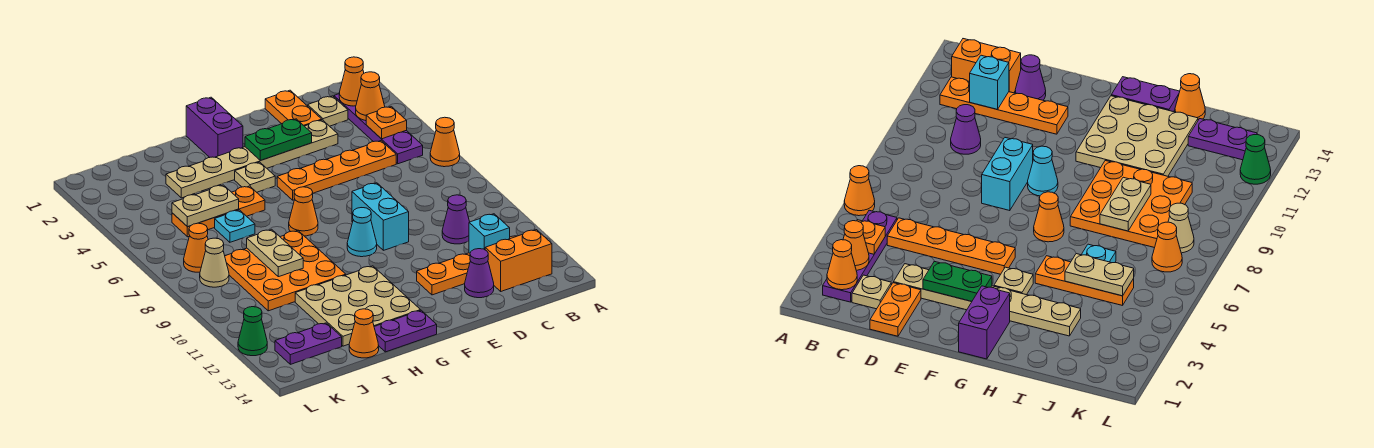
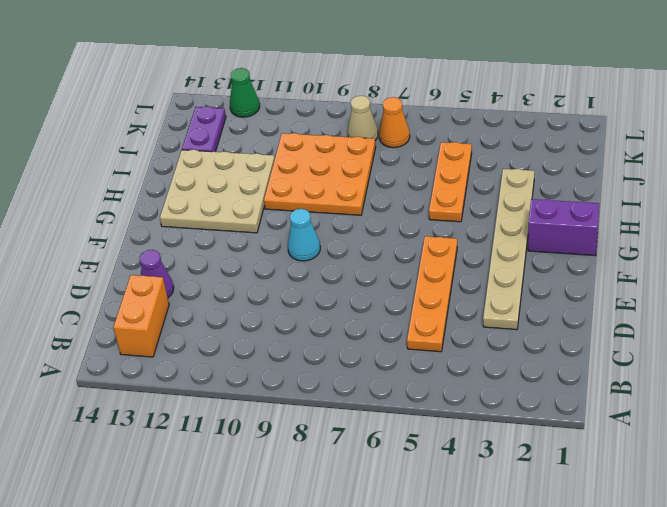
none -> orange cone A6 level 1
none -> purple plate B2:B5 level 1
none -> orange plate B12:E12 level 1
none -> tan plate C2 level 1

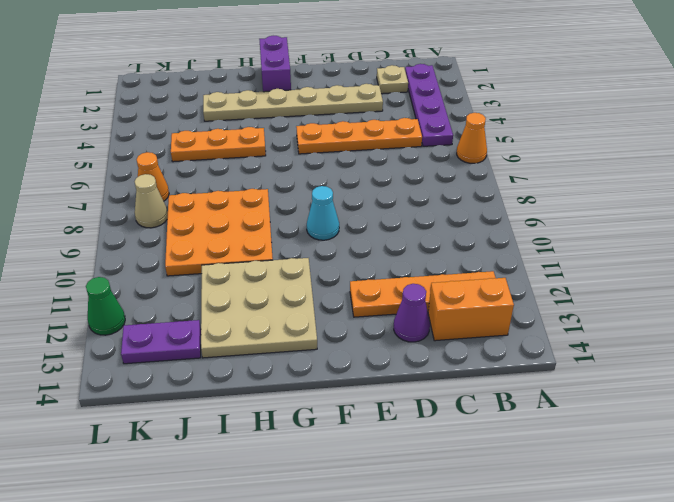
none -> purple cone C10 level 1
none -> orange plate D1:D2 level 1
none -> cyan brick E8:E9 level 1
none -> tan plate G4 level 1

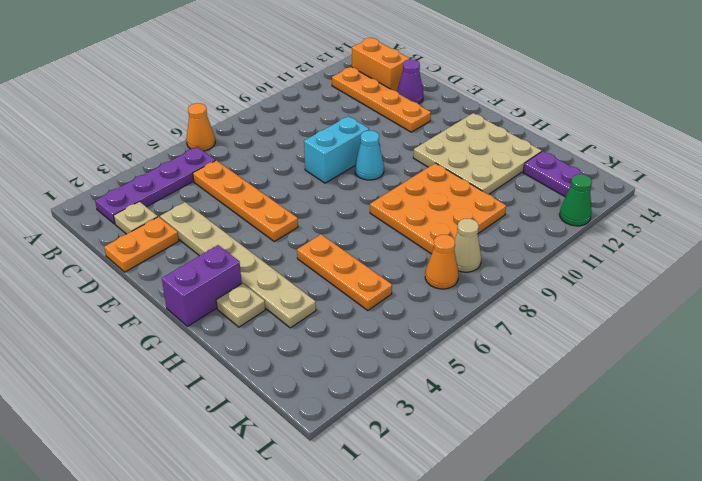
tan plate H2 level 1 -> tan plate G4 level 1
none -> purple cone C10 level 1
none -> orange cone G7 level 1
none -> purple plate G14:H14 level 1
none -> cyan plate I6 level 1

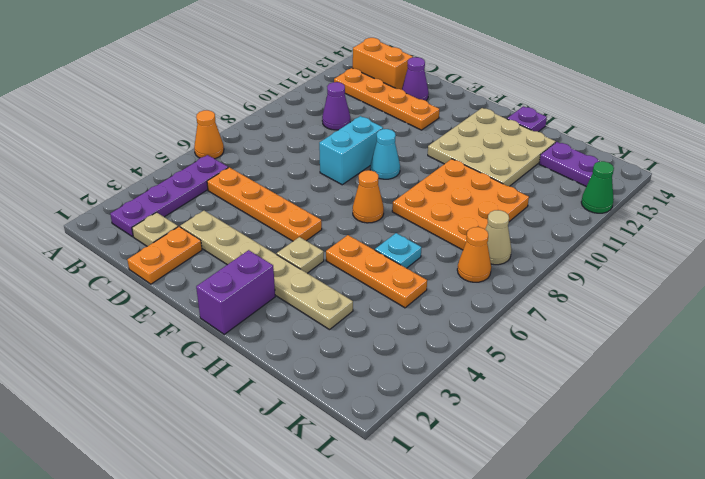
purple plate H14 level 1 -> purple plate G14:H14 level 1
none -> orange cone I14 level 1
none -> orange cone B2 level 2
none -> orange cone B3 level 2
none -> orange plate B4 level 2

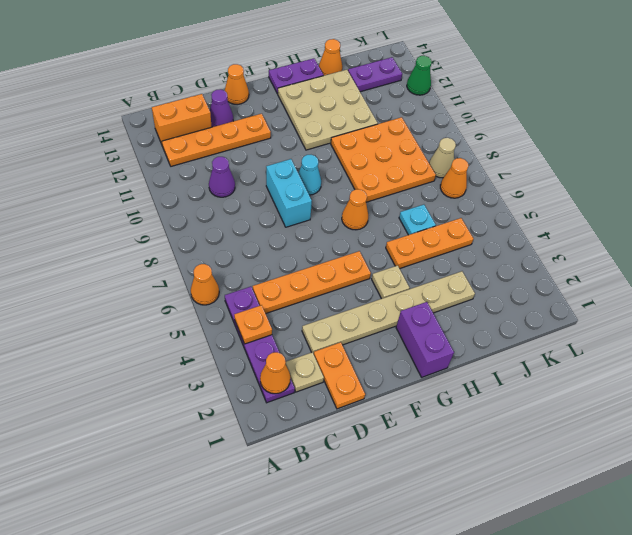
orange cone E14 level 1 -> orange cone B3 level 2
none -> cyan brick C12 level 2
none -> green plate E3:F3 level 2
none -> tan plate I5:J5 level 2
none -> tan plate I8:I9 level 2

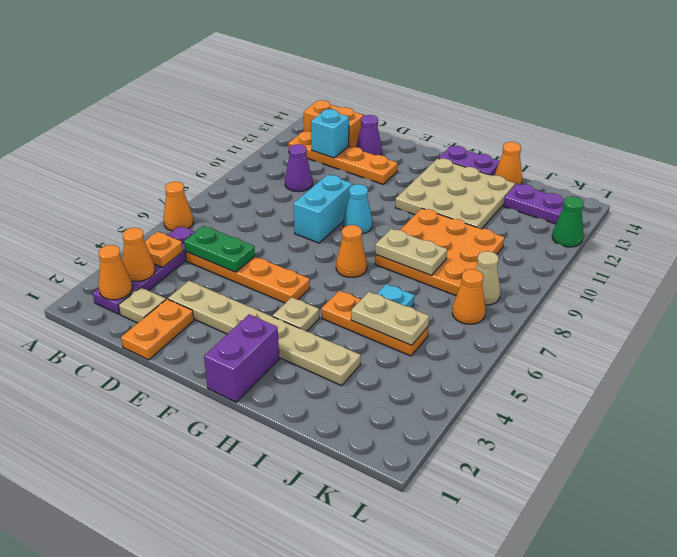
green plate C5:D5 level 2 -> green plate E3:F3 level 2
tan plate H8:I8 level 2 -> tan plate I8:I9 level 2

